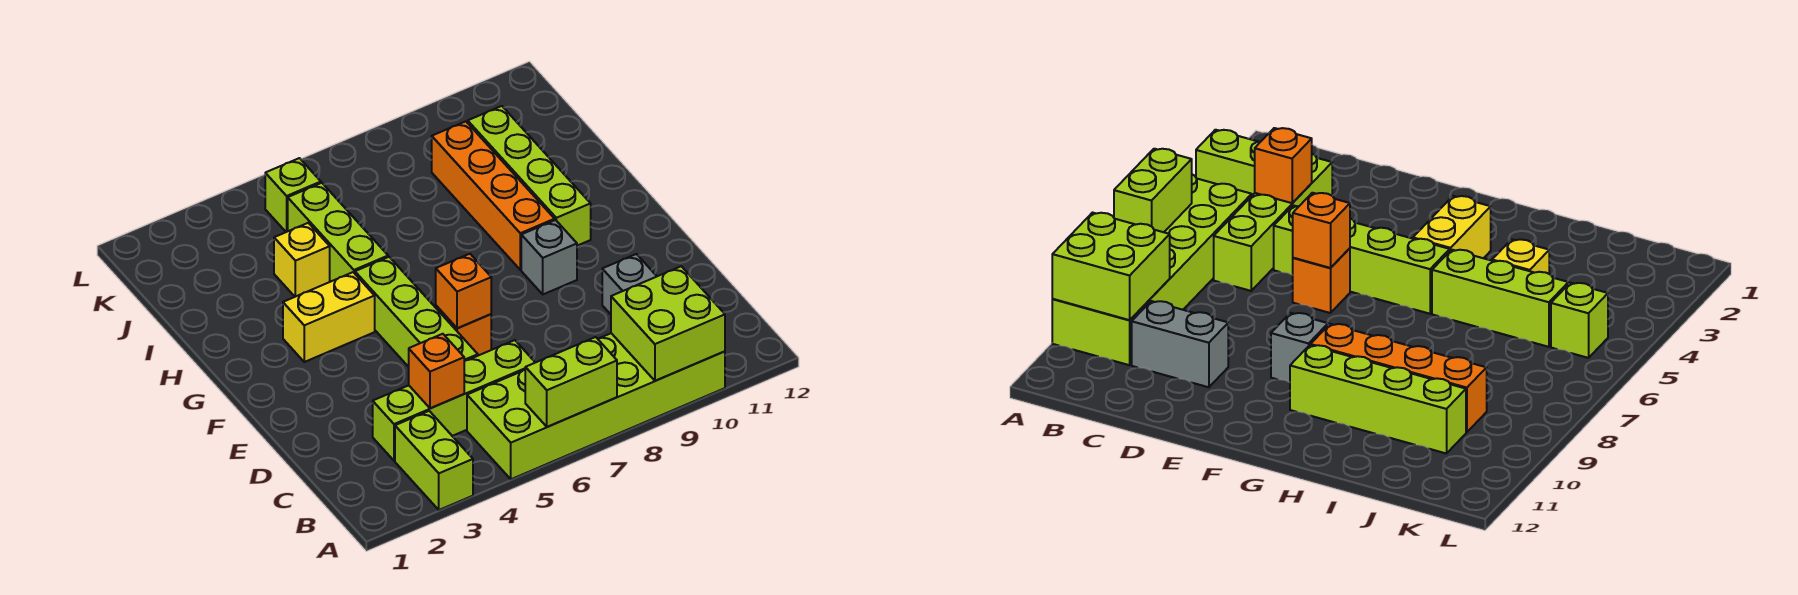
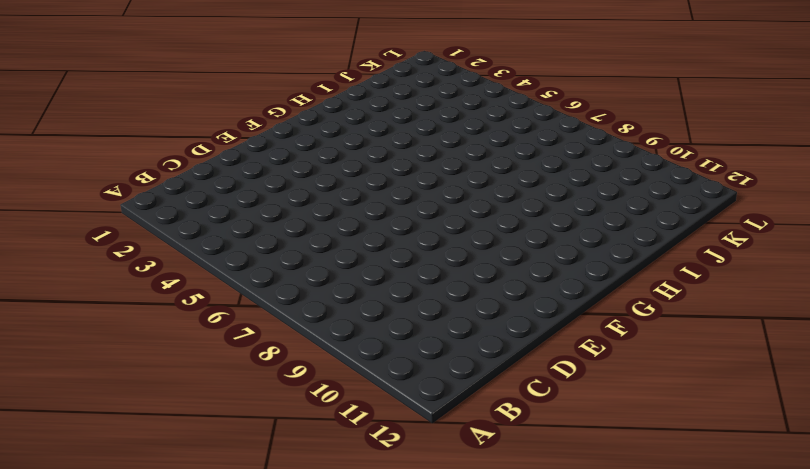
none -> lime brick A3:B3 level 1
none -> lime brick A5:B10 level 1
none -> lime brick C3:C6 level 1

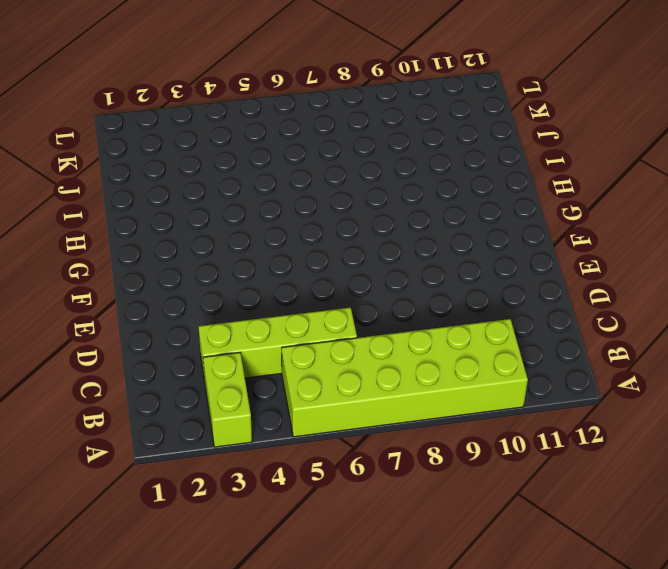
none -> grey brick C10:D10 level 1
none -> lime brick D5:G5 level 1
none -> orange brick E6 level 1

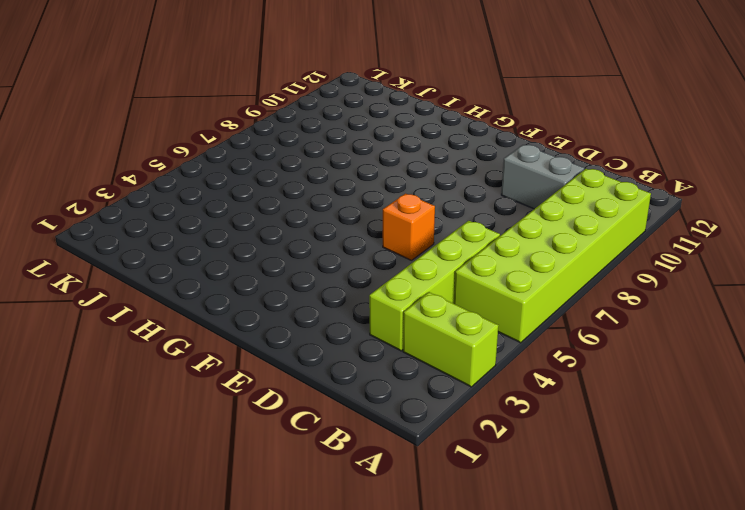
none -> lime brick D5:G5 level 1
none -> grey brick F9 level 1
none -> yellow brick G3:G4 level 1

